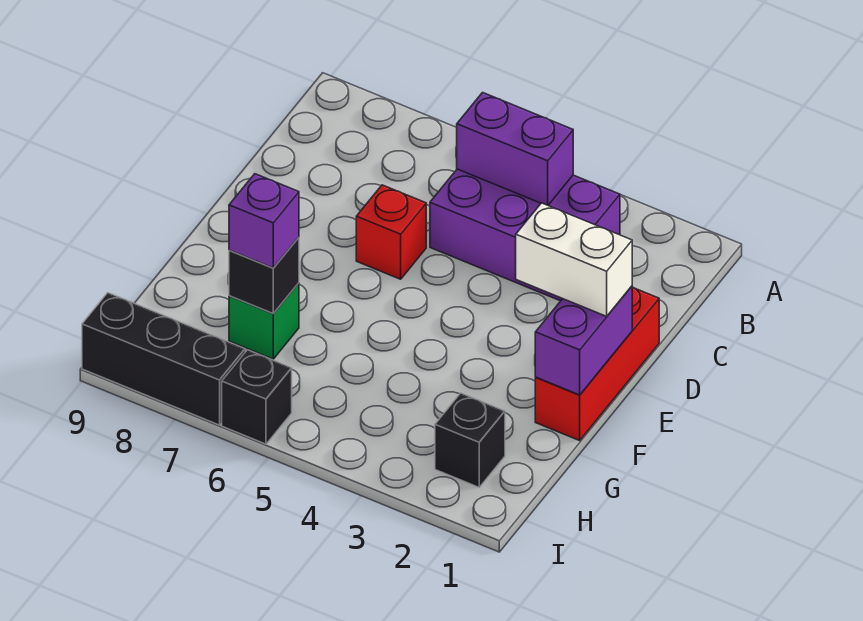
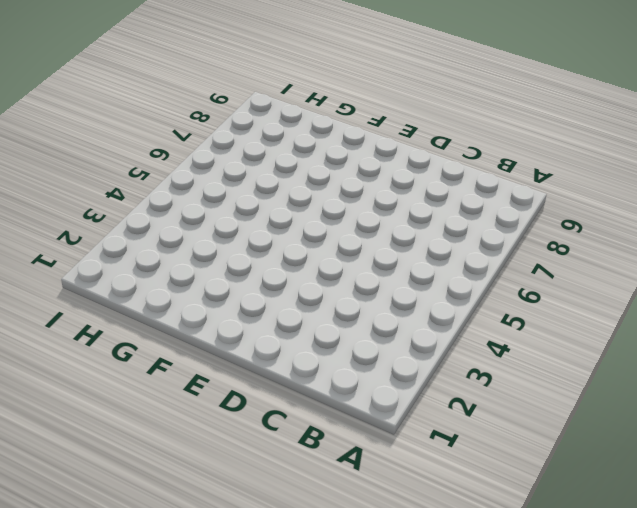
none -> purple brick B3:C5 level 1
none -> red brick D1:F1 level 1
none -> red brick D6 level 1

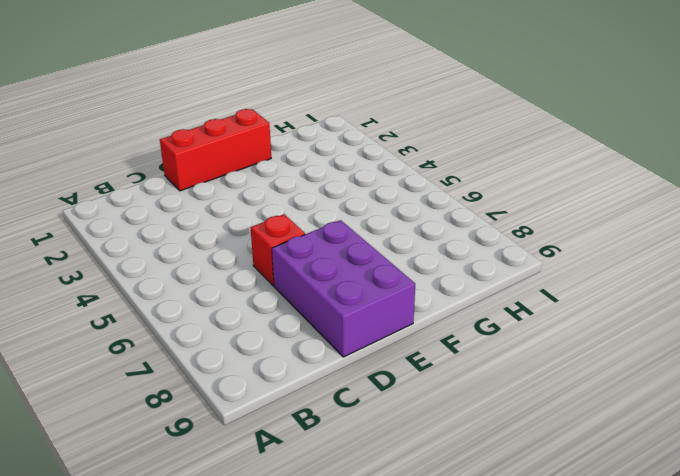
purple brick D7:E9 level 1 -> purple brick B3:C5 level 1
none -> green brick G7 level 1
none -> black brick H2 level 1
none -> black brick I6 level 1

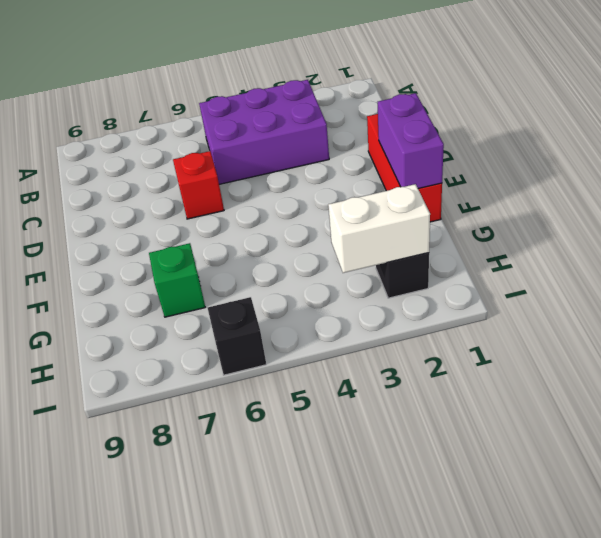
white brick H2:H3 level 2 -> white brick E1:E2 level 3
none -> black brick I7:I9 level 1
none -> purple brick B4:B5 level 2
none -> black brick G7 level 2

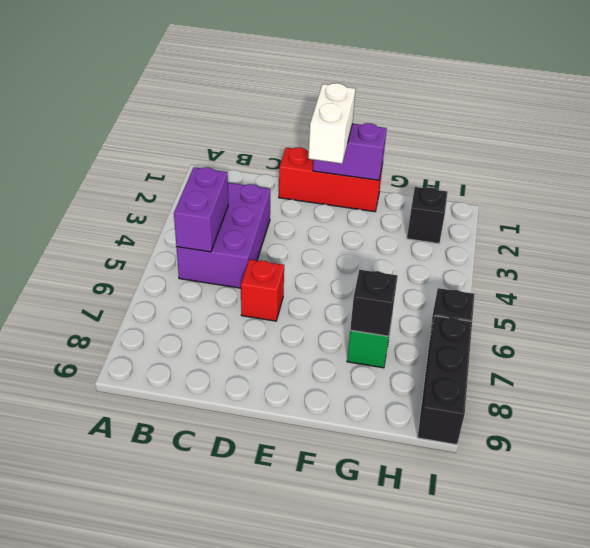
none -> purple brick G7 level 3

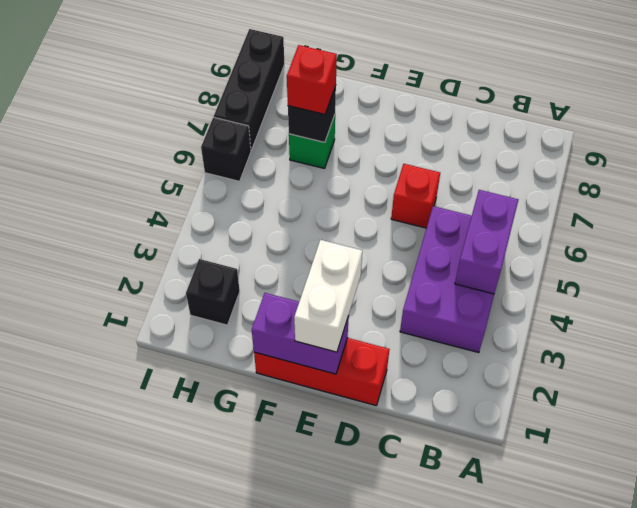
red brick G7 level 3 -> purple brick G7 level 3

